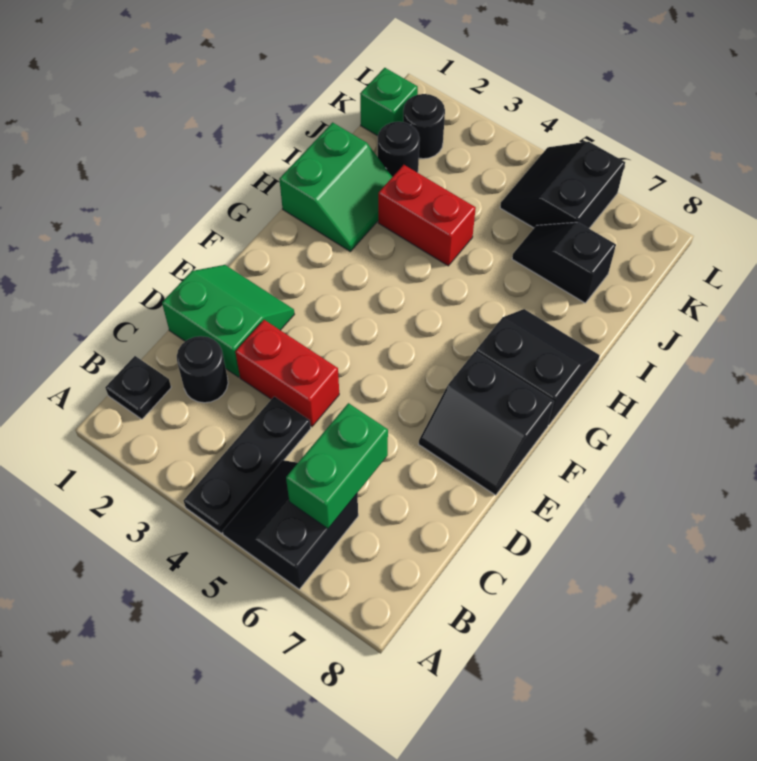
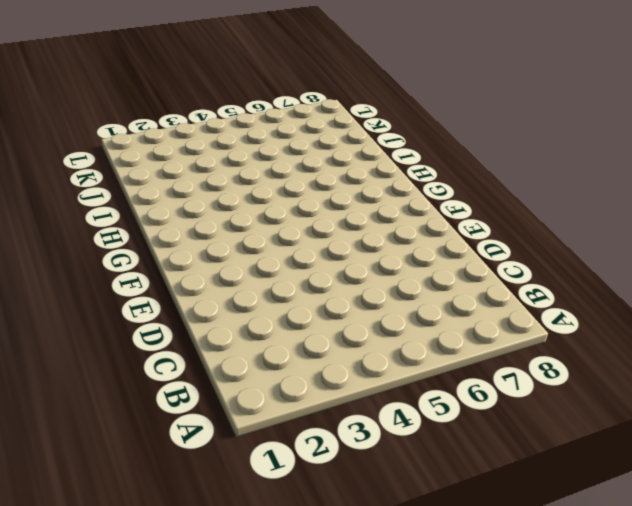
none -> black plate A4:C4 level 1
none -> black slope A5:B6 level 1 top 6
none -> black plate B1 level 1

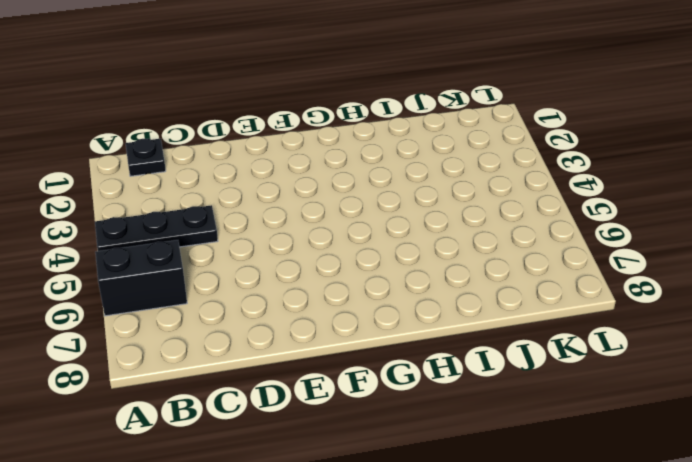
none -> black round brick C2 level 1
none -> green slope D1:E2 level 1 top D
none -> red brick D3:D4 level 1

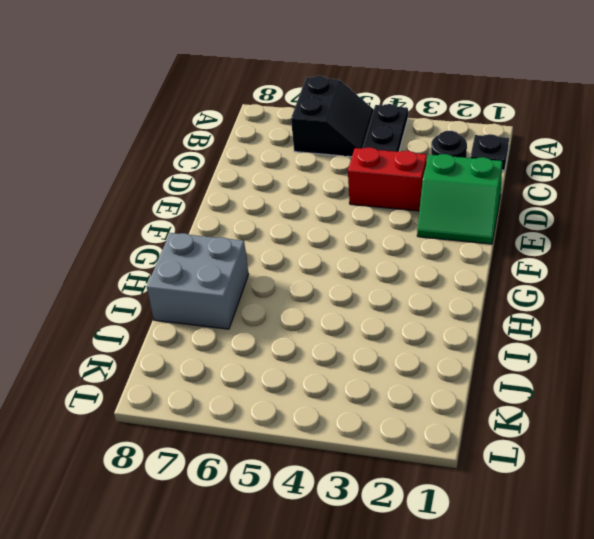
grey brick H7:I8 level 1 -> black slope G7:H8 level 1 top G
none -> black slope E7:F8 level 1 top F
none -> green slope H1:I2 level 1 top 1
none -> red brick I3:I4 level 1

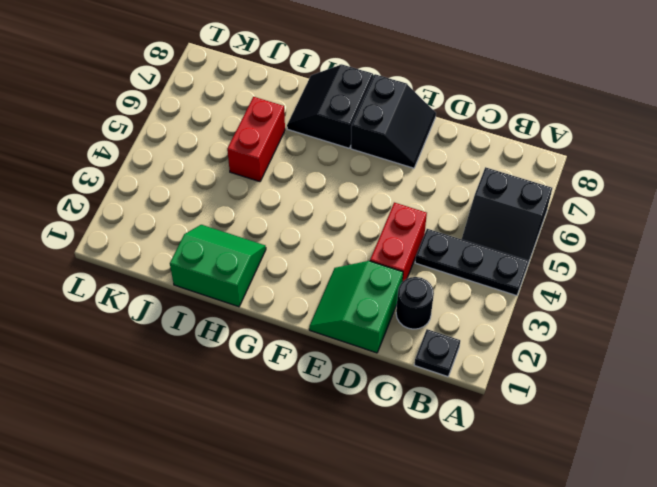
red brick I5:I6 level 1 -> red brick I3:I4 level 1
none -> black round brick J2 level 1
none -> black slope J6:J7 level 1 top 7
none -> green brick K1 level 1

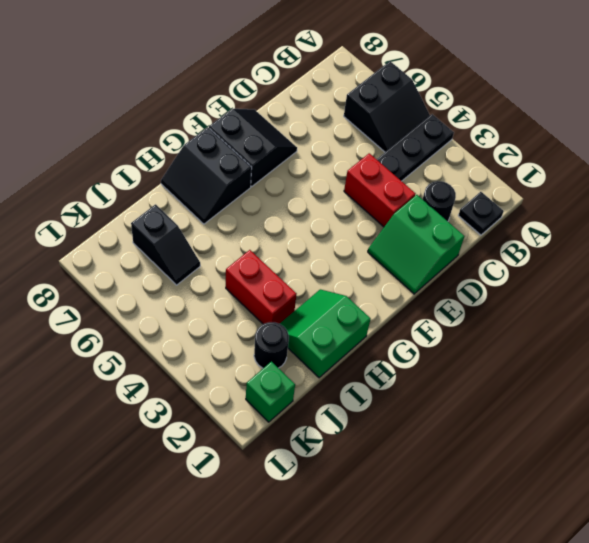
none -> black round brick K2 level 1
none -> black slope K5:L6 level 1 top 6
none -> green brick B6:C6 level 2

